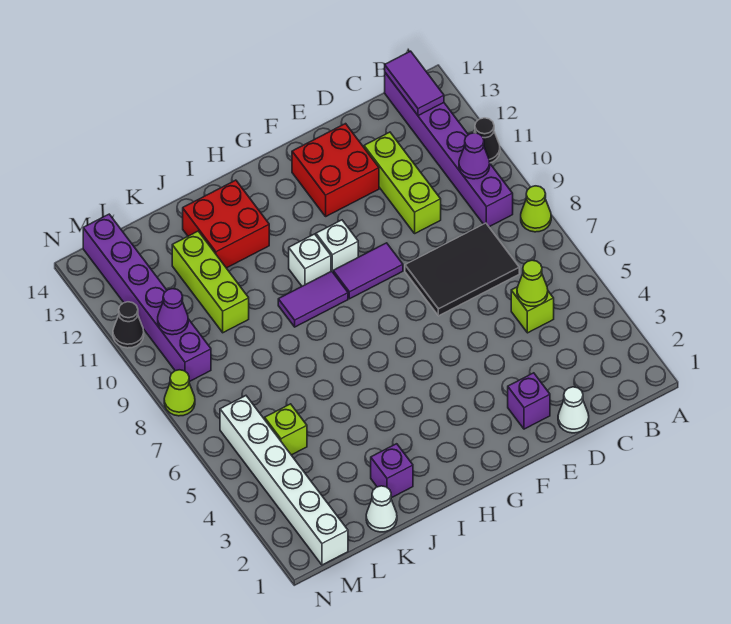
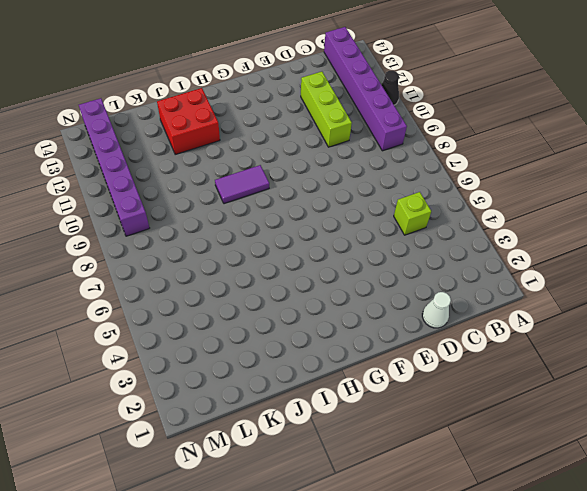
none -> lime cone A8 level 1
none -> black tile C7:E8 level 1
none -> purple brick E2 level 1

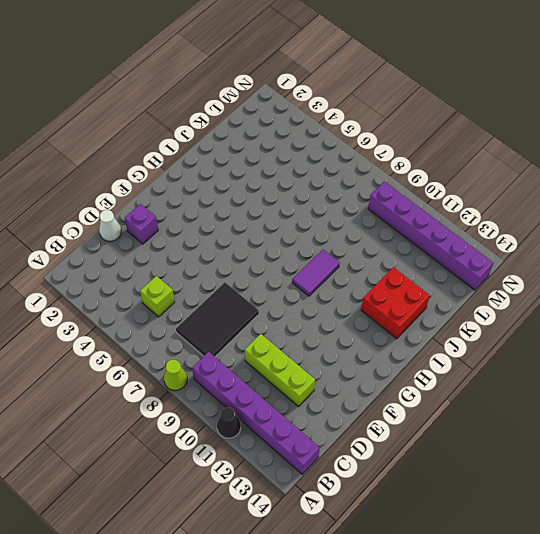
none -> red brick E12:F13 level 1
none -> purple tile F9:G9 level 1
none -> white brick G10 level 1

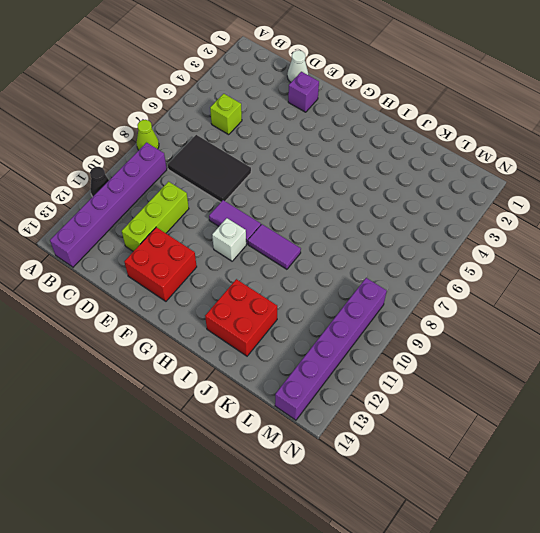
none -> white brick H10 level 1
none -> purple brick J2 level 1
none -> white cone K1 level 1

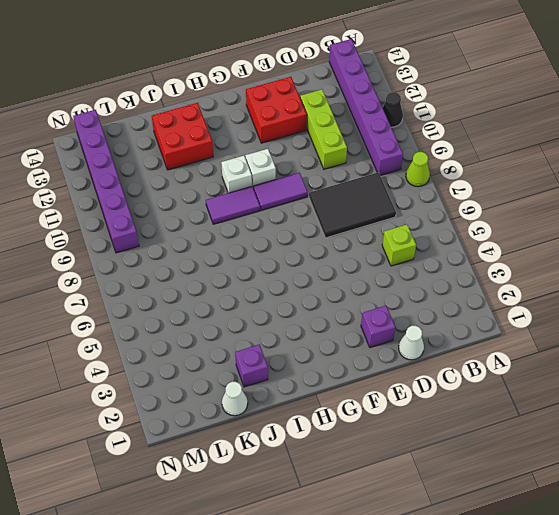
none -> lime brick K10:K12 level 1
none -> lime brick L5 level 1
none -> white brick M1:M6 level 1

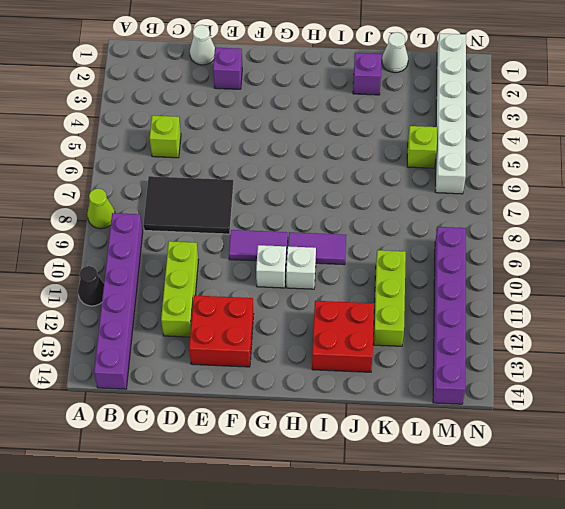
none -> lime cone N8 level 1
none -> black cone N11 level 1
none -> purple cone B10 level 2

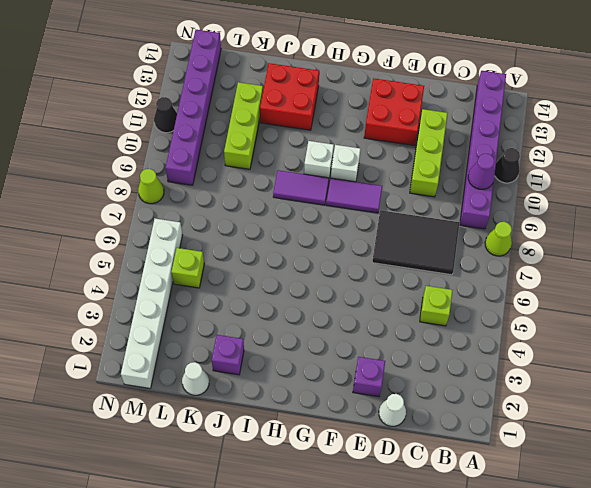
none -> purple tile B13:B14 level 2
none -> lime cone C5 level 2
none -> purple cone M10 level 2

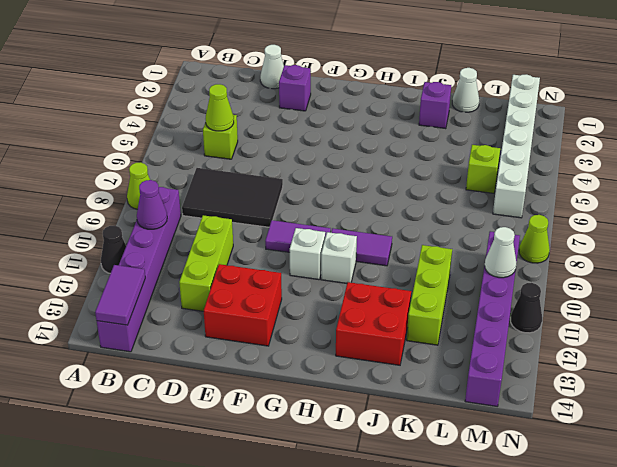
white cone M10 level 2 -> purple cone M10 level 2

